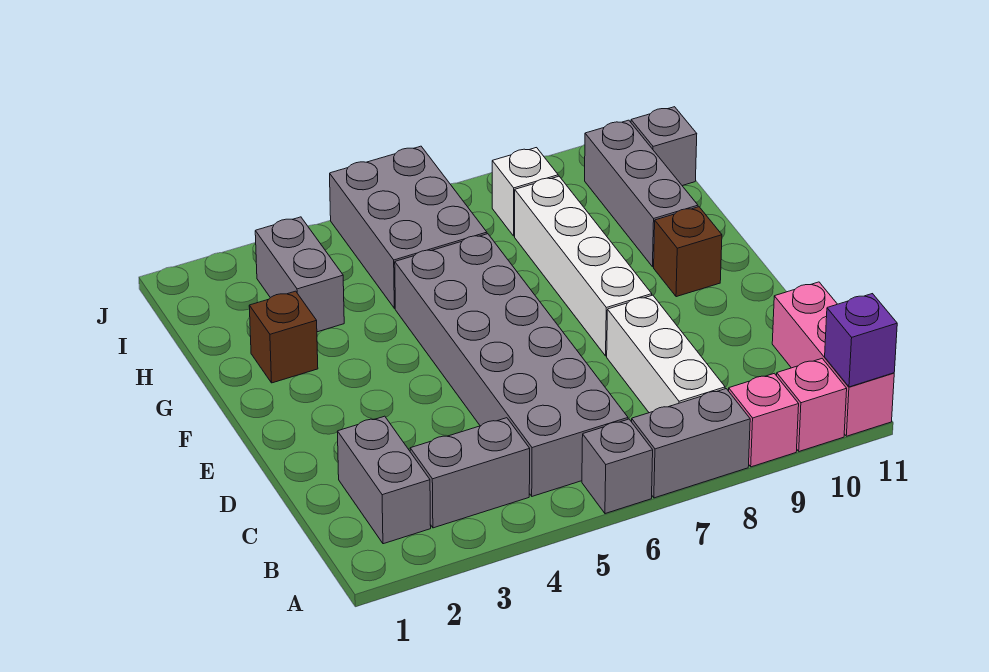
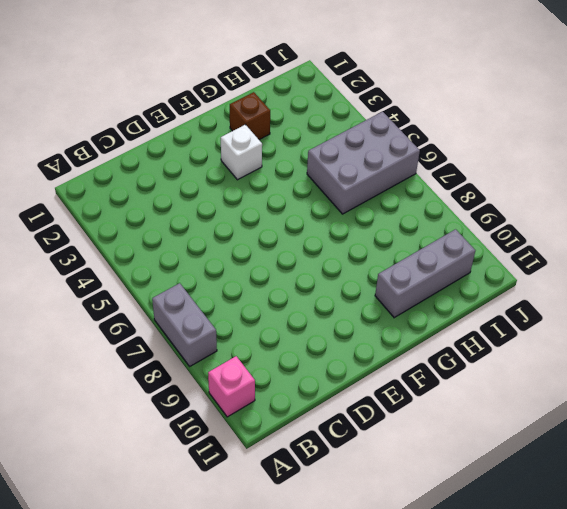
white brick F3 level 1 -> white brick I8 level 1
none -> grey brick A6 level 1
none -> pink brick A9 level 1
none -> pink brick A11:C11 level 1

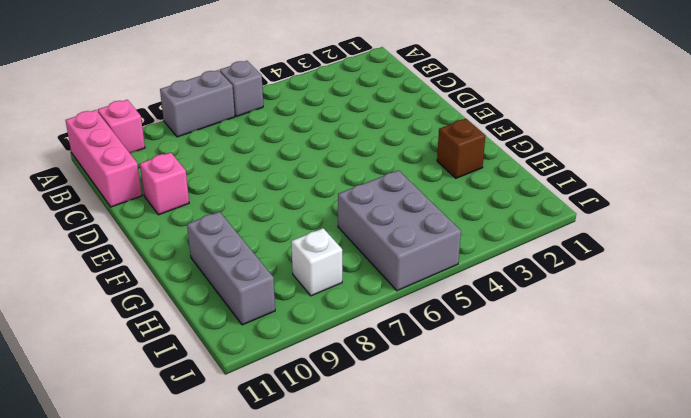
pink brick D10 level 1 -> pink brick A9 level 1
none -> grey brick B2:C2 level 1
none -> grey brick B3:B4 level 1
none -> grey brick B5:G6 level 1

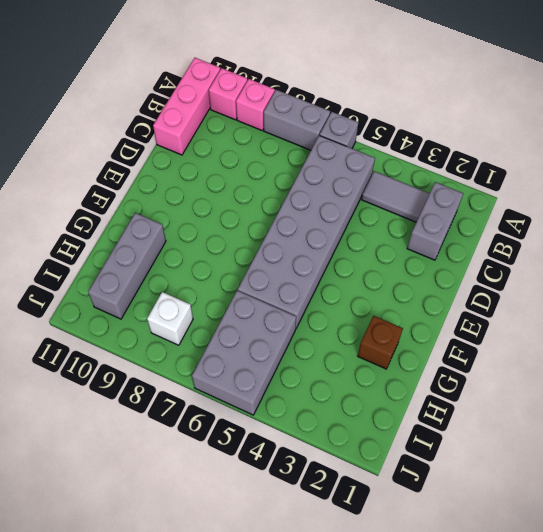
grey tile B3:B4 level 1 -> grey brick B3:B4 level 1
none -> white brick B8:D8 level 1
none -> white brick E8:H8 level 1
none -> brown brick F10 level 1

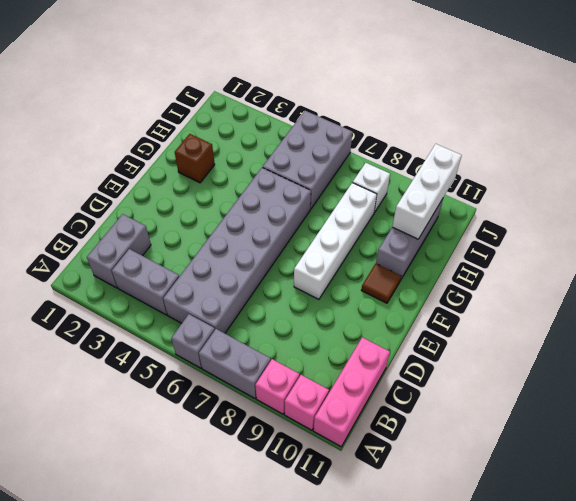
brown tile F10 level 1 -> brown brick F10 level 1
white brick H10:J10 level 2 -> white brick B8:D8 level 1
none -> grey brick H3:I3 level 1
none -> grey brick I11 level 1
none -> purple brick A11 level 2

